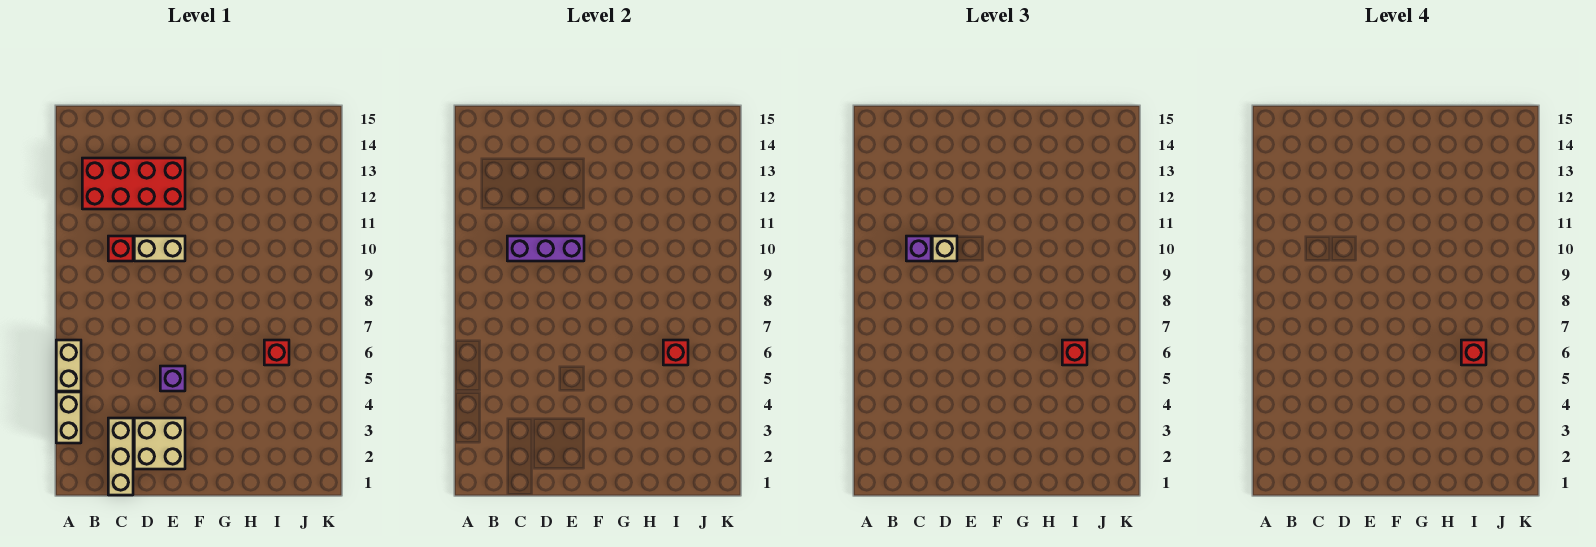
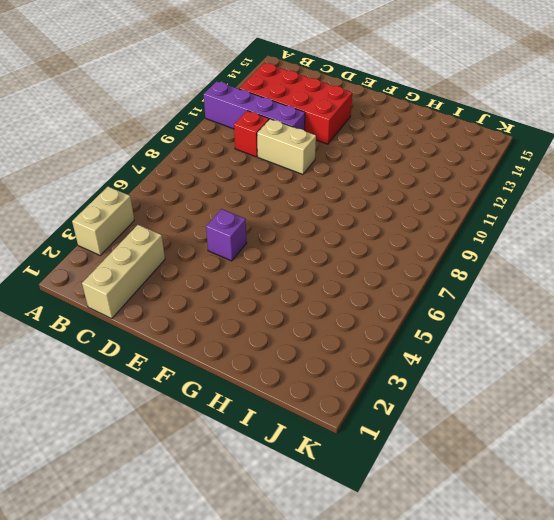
purple brick A11:D11 level 1 -> none
none -> tan brick A5:A6 level 1
none -> tan brick D2:E3 level 1
none -> red brick I6 level 1

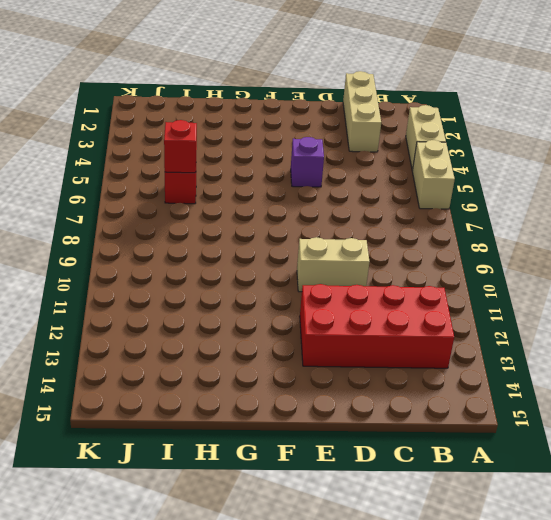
none -> red brick C10 level 1
none -> tan brick D2:E3 level 1
none -> purple brick C10:E10 level 2

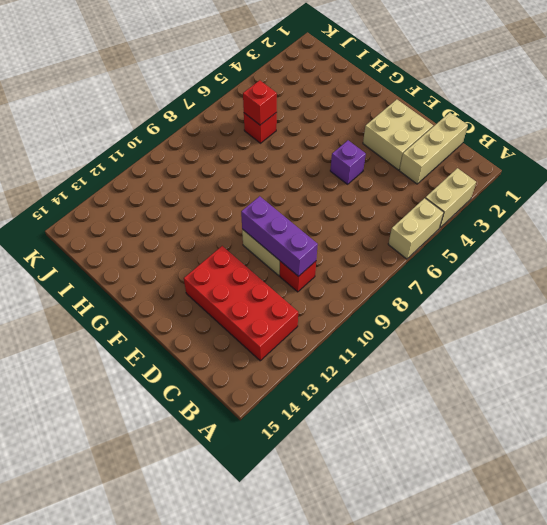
none -> purple brick C10 level 3
none -> tan brick D10 level 3
none -> red brick I6 level 3

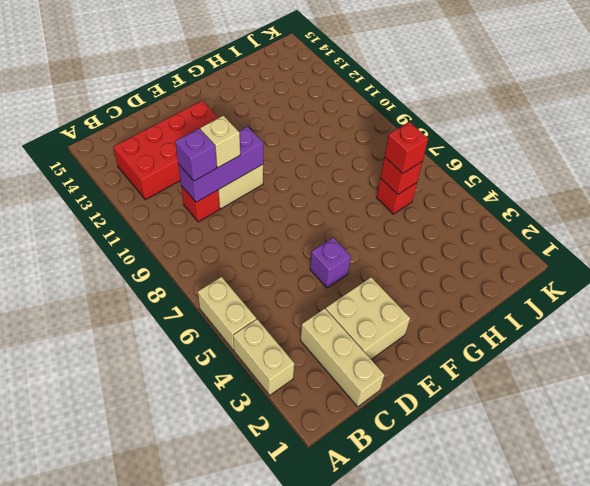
none -> red brick I6 level 4

